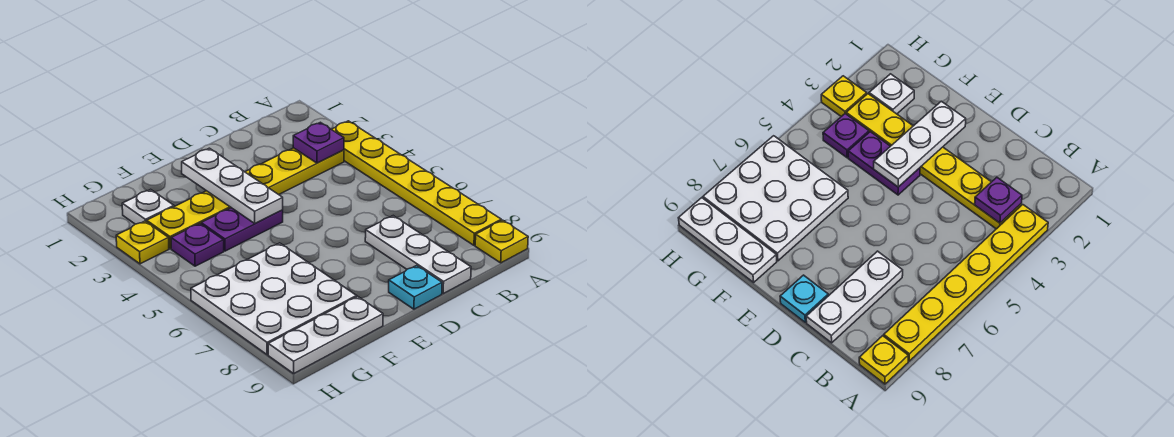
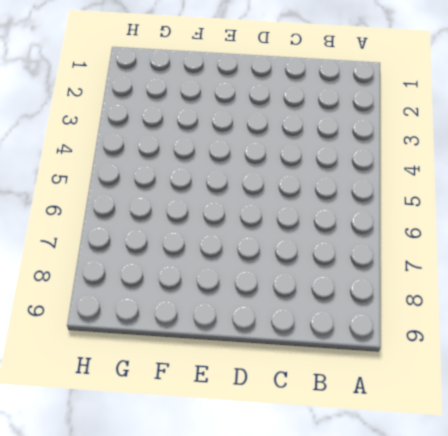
none -> yellow plate A3:A8 level 1
none -> yellow plate A9 level 1
none -> yellow plate B3:G3 level 1

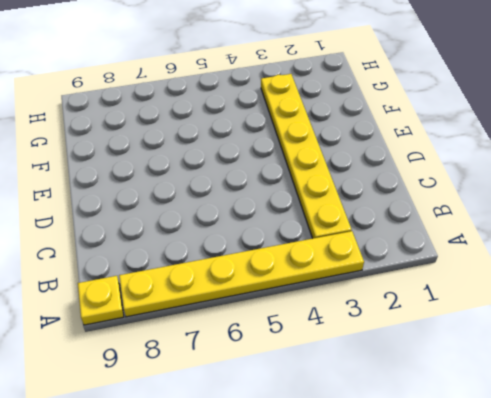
none -> white plate C7:C9 level 1
none -> cyan plate D9 level 1
none -> purple plate E4:F4 level 1

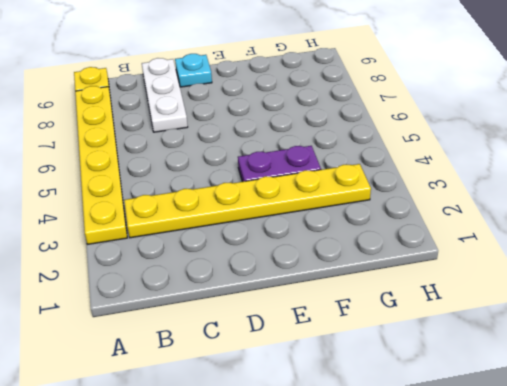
none -> white plate F6:H8 level 1
none -> white plate F9:H9 level 1
none -> white plate G2 level 1

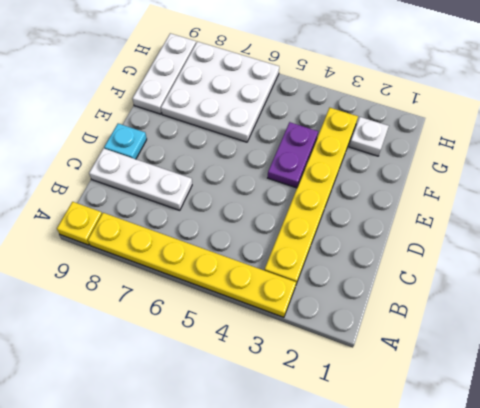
none -> purple plate G4 level 1
none -> yellow plate H3 level 1
none -> purple plate B3 level 2

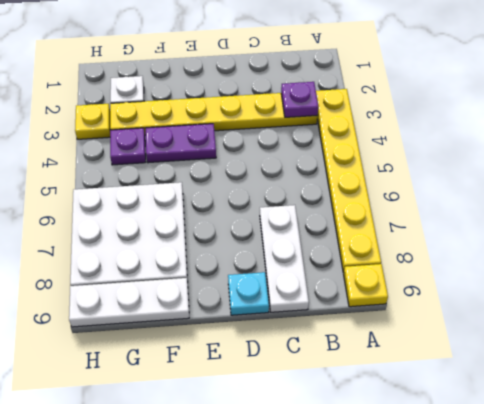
none -> white plate E2:E4 level 2

